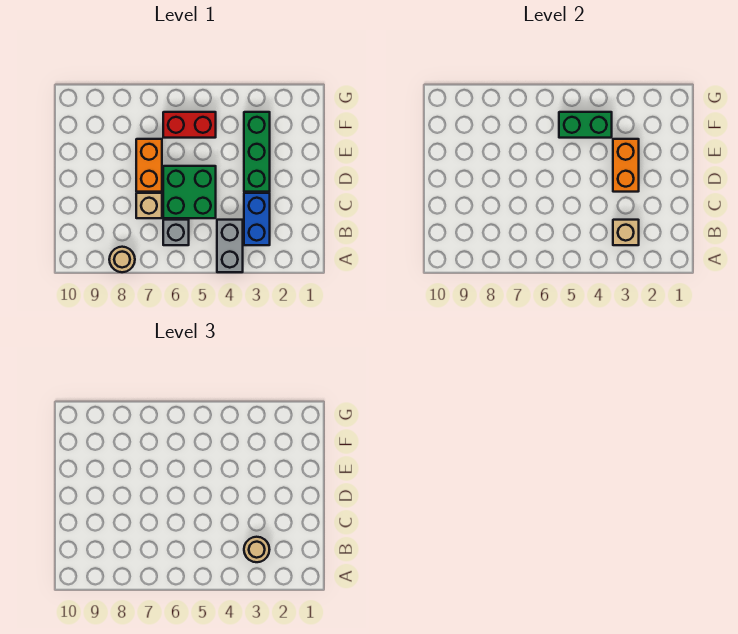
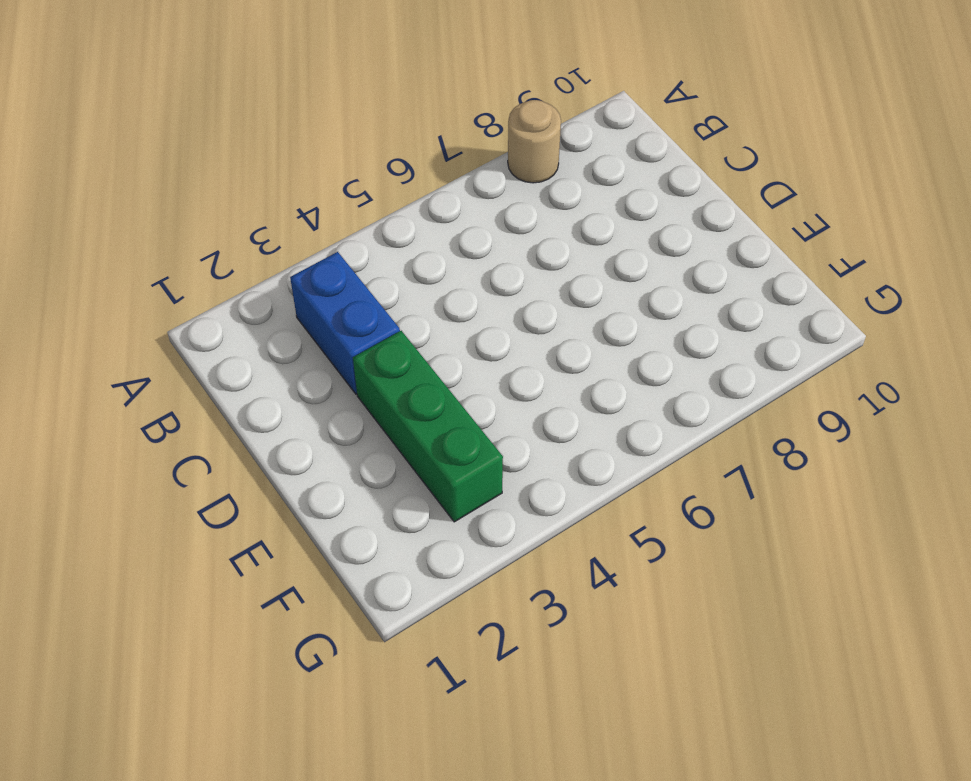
none -> grey brick A4:B4 level 1
none -> grey brick B6 level 1
none -> green brick C5:D6 level 1

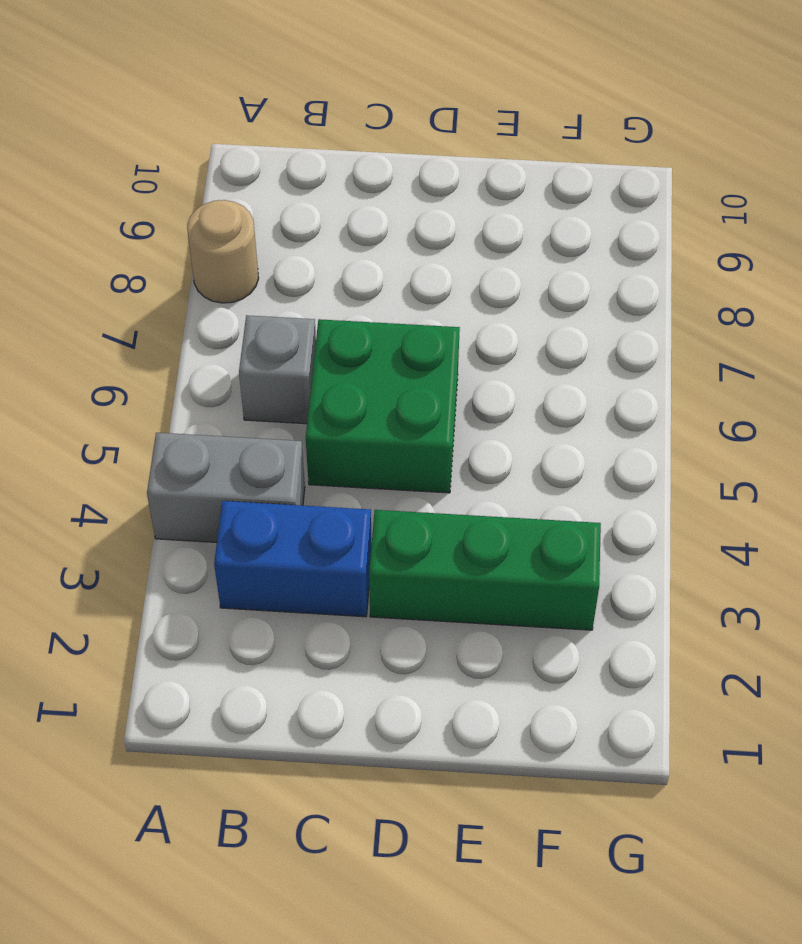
none -> tan brick C7 level 1
none -> orange brick D7:E7 level 1
none -> red brick F5:F6 level 1

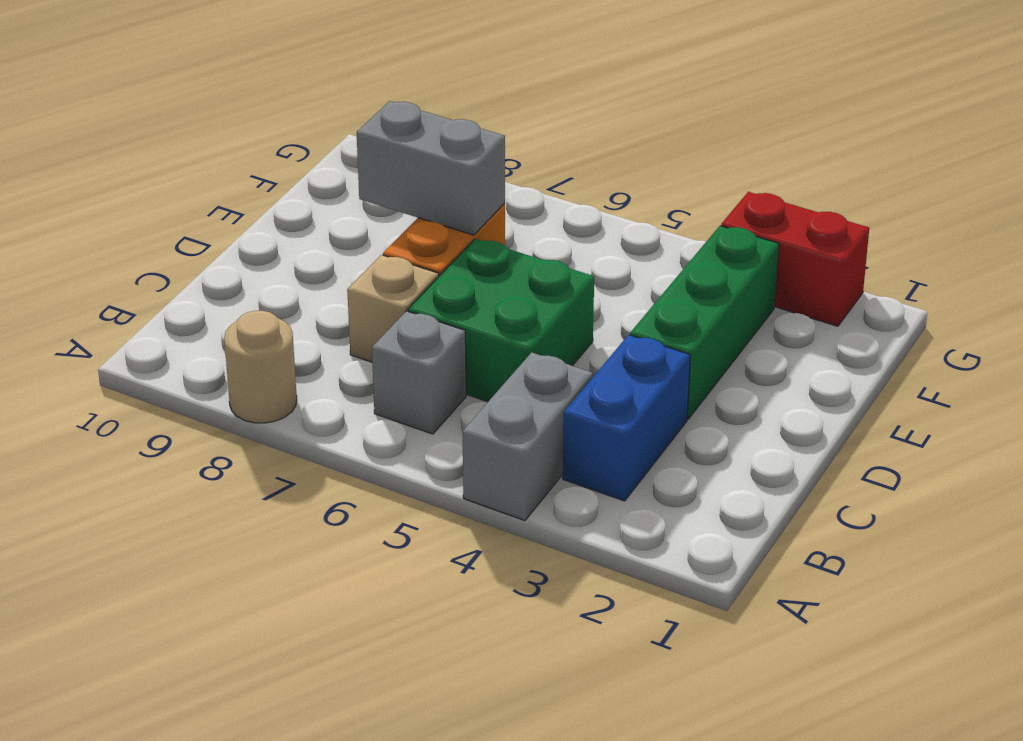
grey brick E7:E8 level 2 -> none
red brick G2:G3 level 1 -> red brick F5:F6 level 1
none -> tan brick B3 level 2
none -> orange brick D3:E3 level 2
none -> green brick F4:F5 level 2

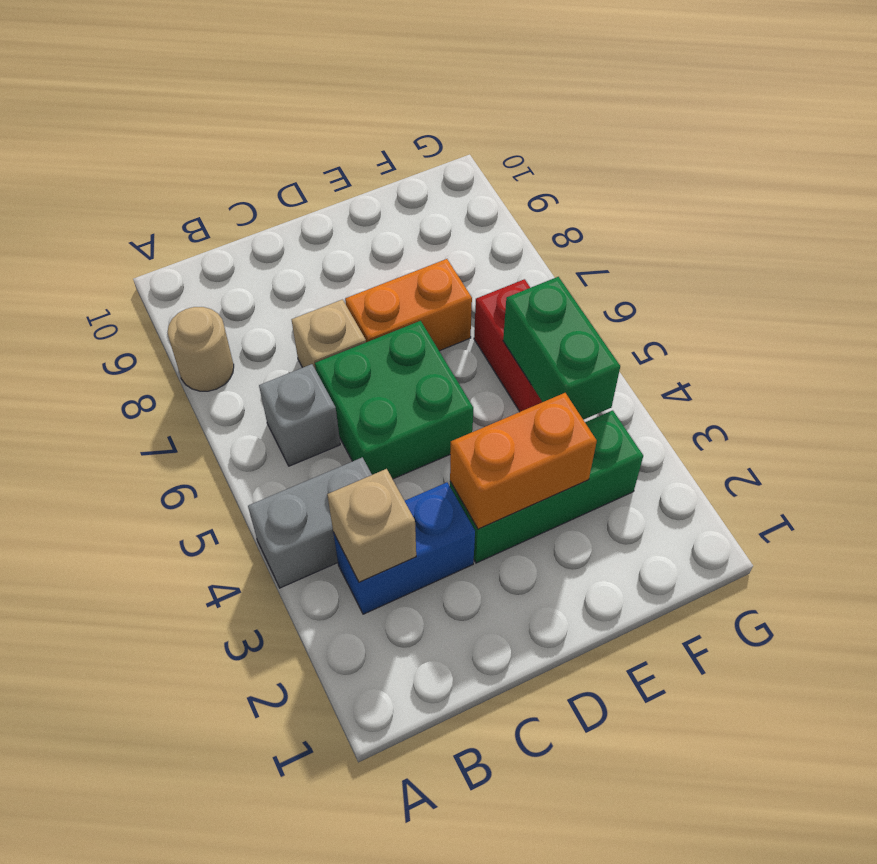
none -> tan round brick B3 level 3

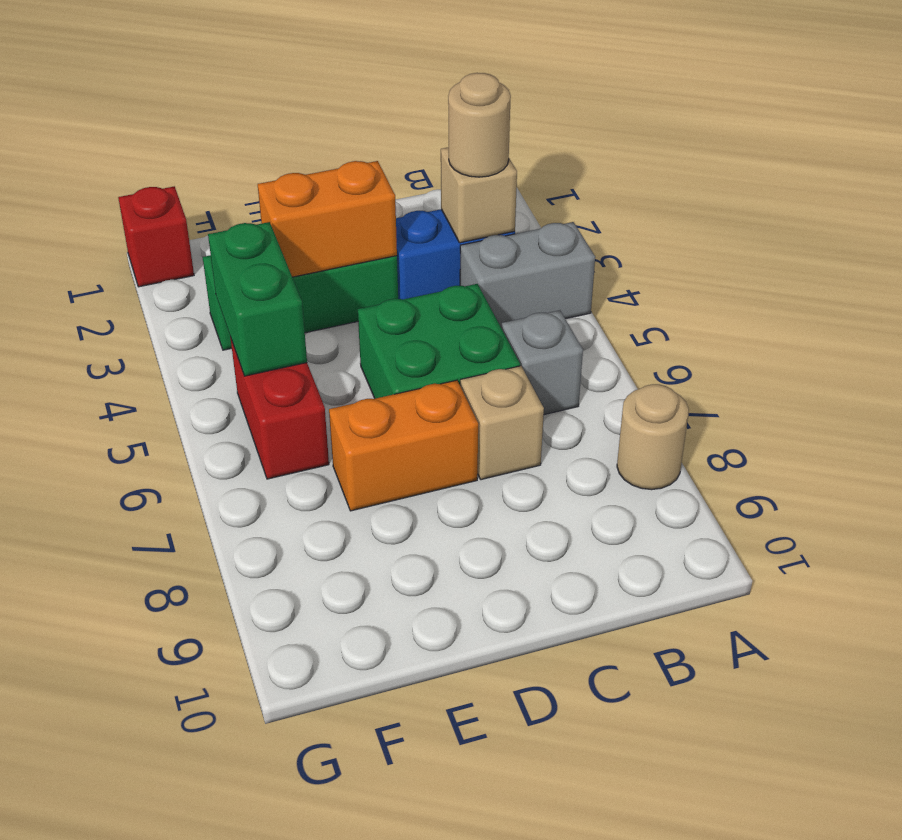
red brick G1 level 1 -> none

